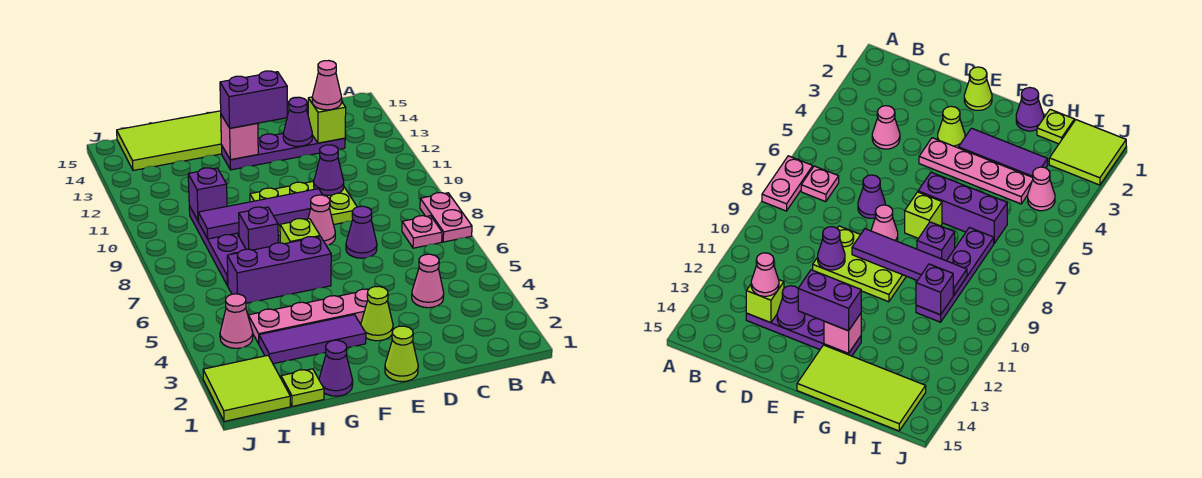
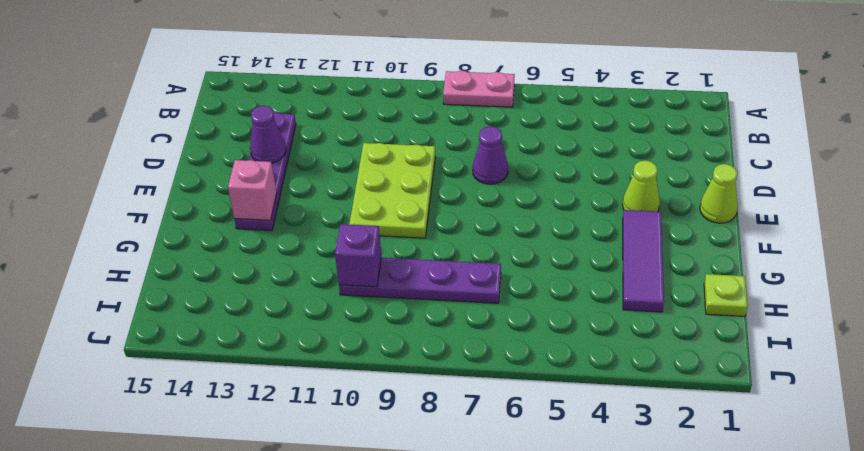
none -> pink plate B7 level 1
none -> pink cone C4 level 1
none -> pink plate E4:H4 level 1

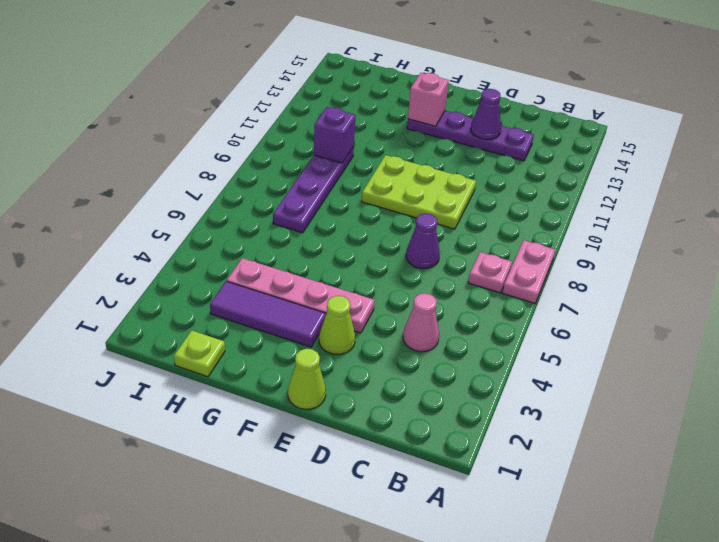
none -> pink cone E8 level 1
none -> purple brick F6:H6 level 1
none -> lime brick F7 level 1

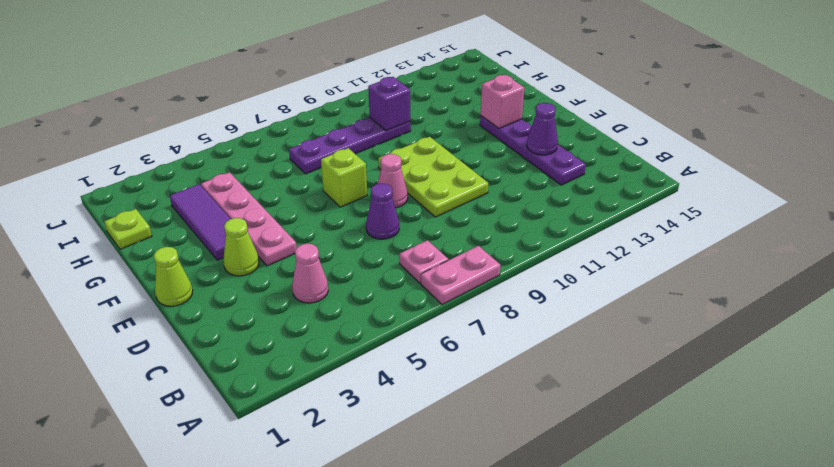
none -> purple brick F6:H6 level 1
none -> lime tile F14:I15 level 1
none -> purple cone G1 level 1

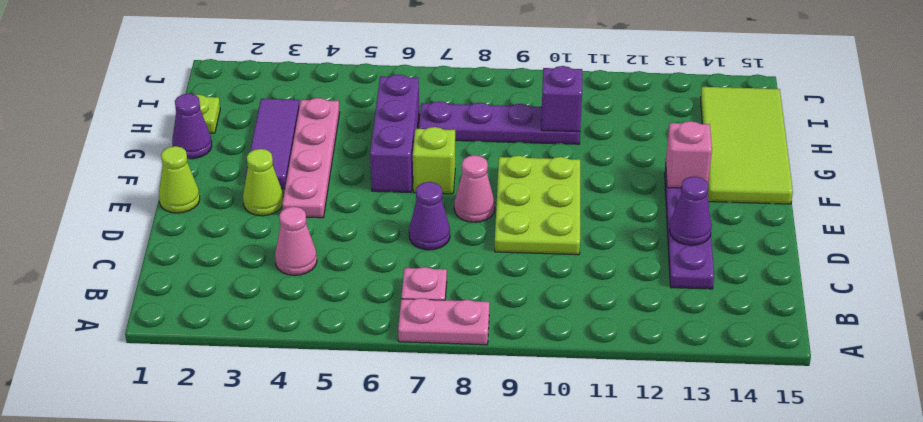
none -> purple brick G8 level 1
none -> lime tile I1:J2 level 1
none -> pink cone I4 level 1

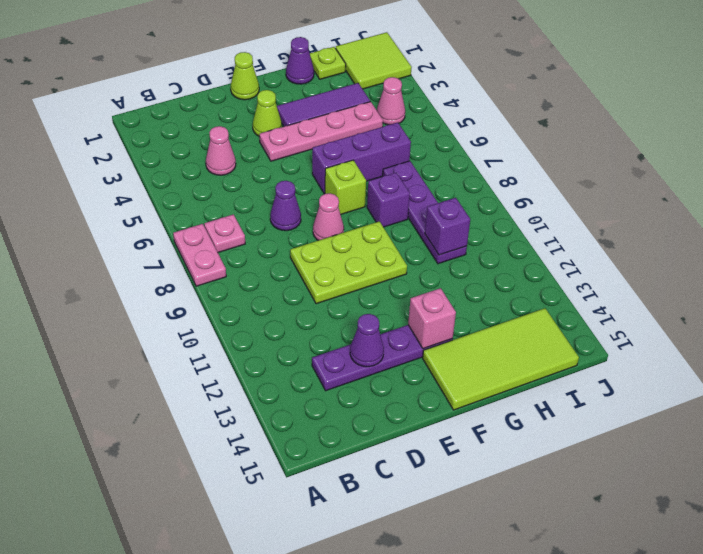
none -> lime brick C13 level 2
none -> purple cone D10 level 2
none -> purple tile E9:H9 level 2

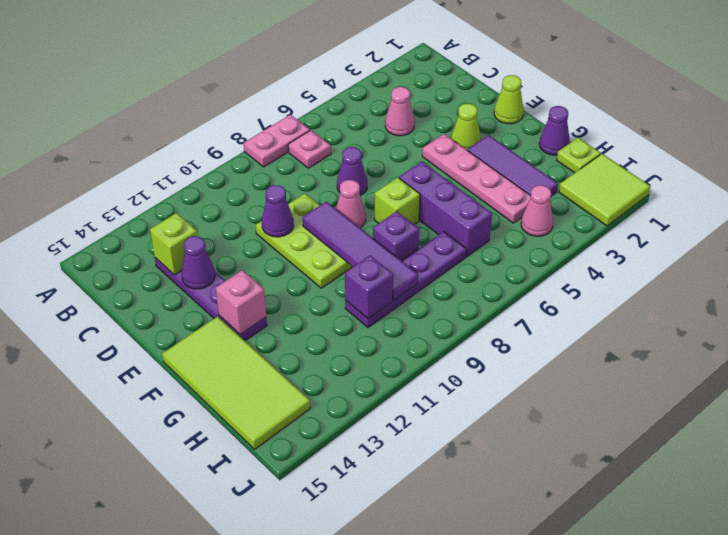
none -> pink cone C13 level 3
none -> purple brick E13:F13 level 3

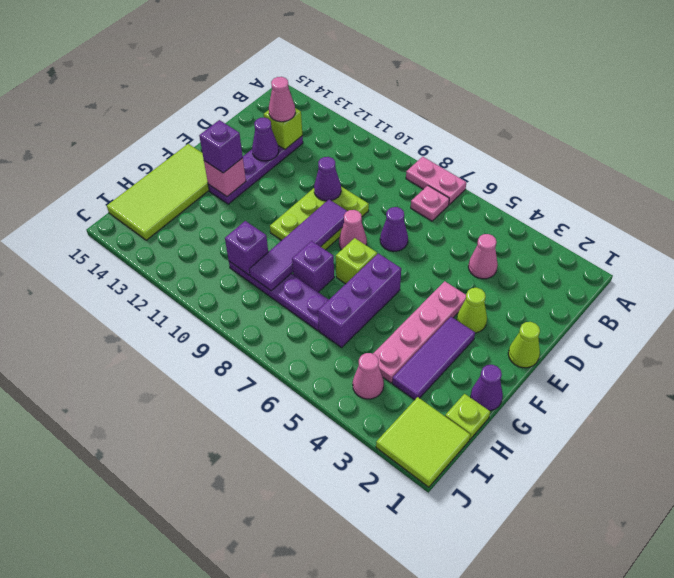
purple brick F13 level 3 -> purple brick E13:F13 level 3

